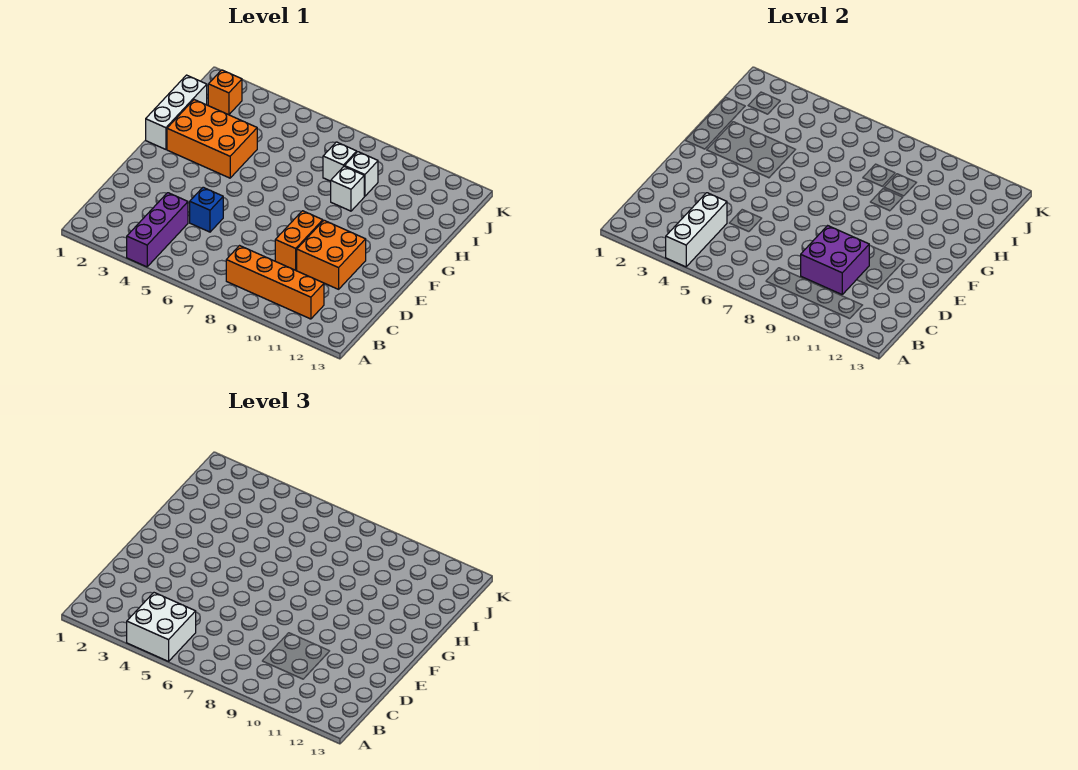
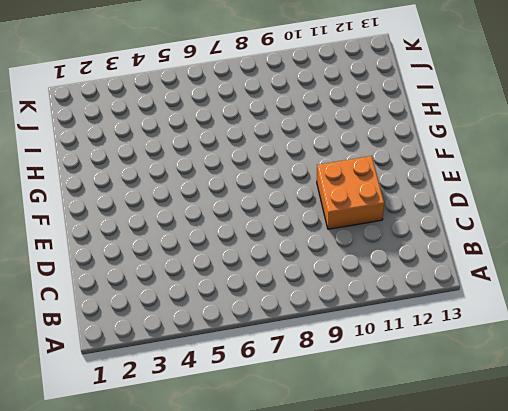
none -> purple brick A4:C4 level 1
none -> orange brick B8:B11 level 1
none -> blue brick D5 level 1

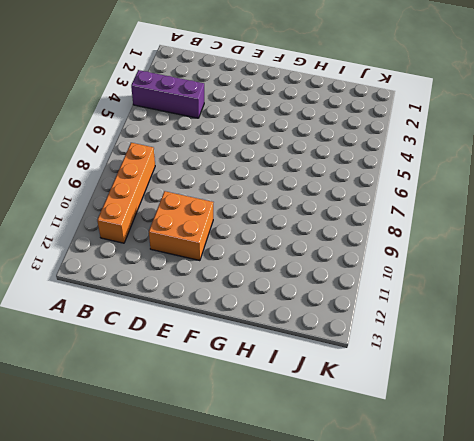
none -> blue brick D5 level 1
none -> orange brick D9:E9 level 1
none -> white brick G1:I1 level 1

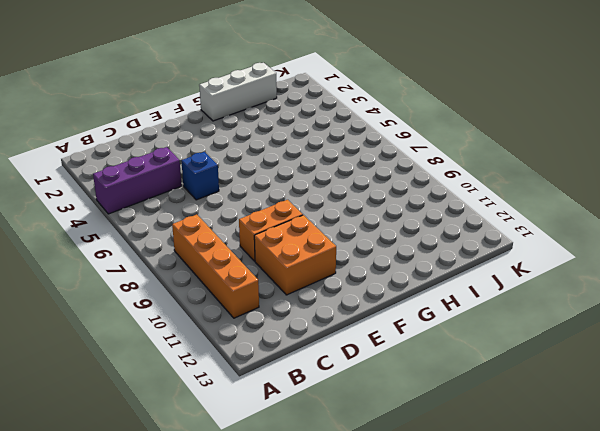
none -> orange brick G2:H4 level 1
none -> white brick H9 level 1
none -> white brick I8 level 1

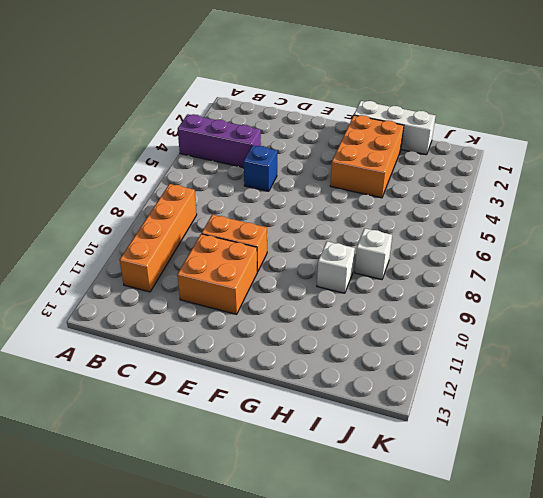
none -> white brick I9 level 1
none -> orange brick J2 level 1
none -> white brick A4:C4 level 2

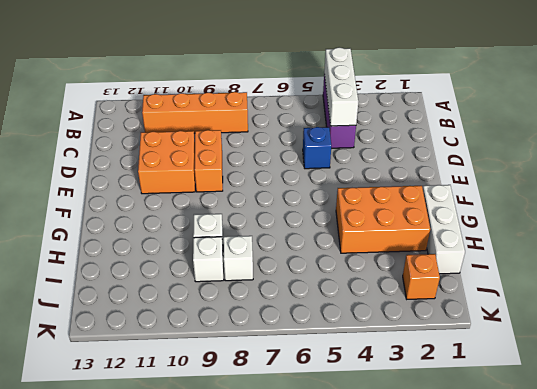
none -> purple brick C9:D10 level 2
none -> white brick A4:B5 level 3

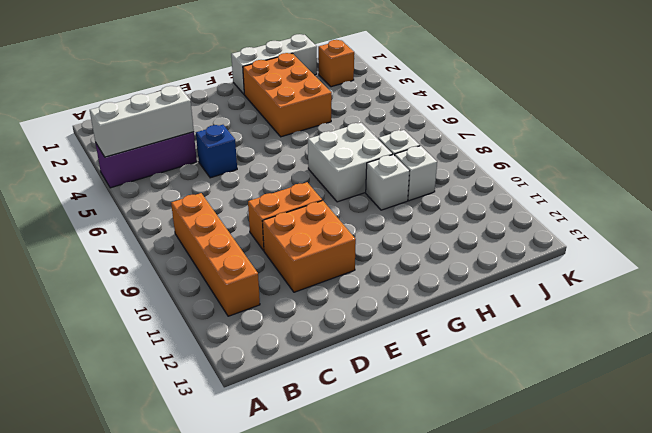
white brick G7:H8 level 1 -> white brick A4:B5 level 3
none -> purple brick C9:D10 level 2

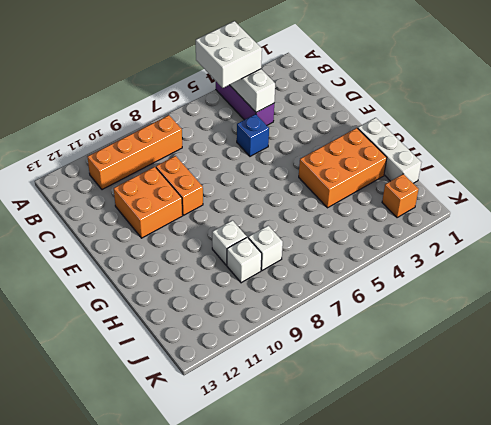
none -> purple brick C9:D10 level 2

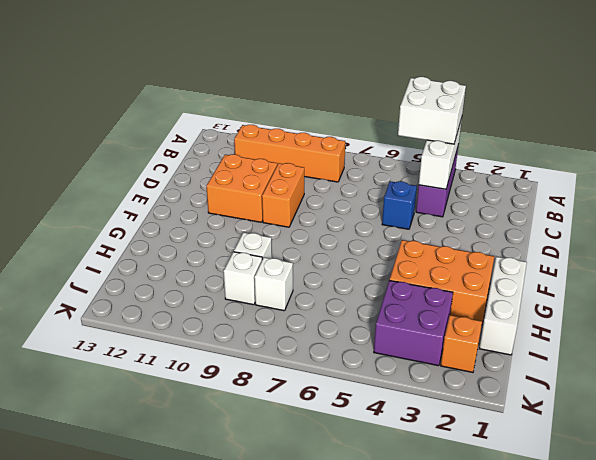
purple brick I3:J4 level 1 -> purple brick C9:D10 level 2

